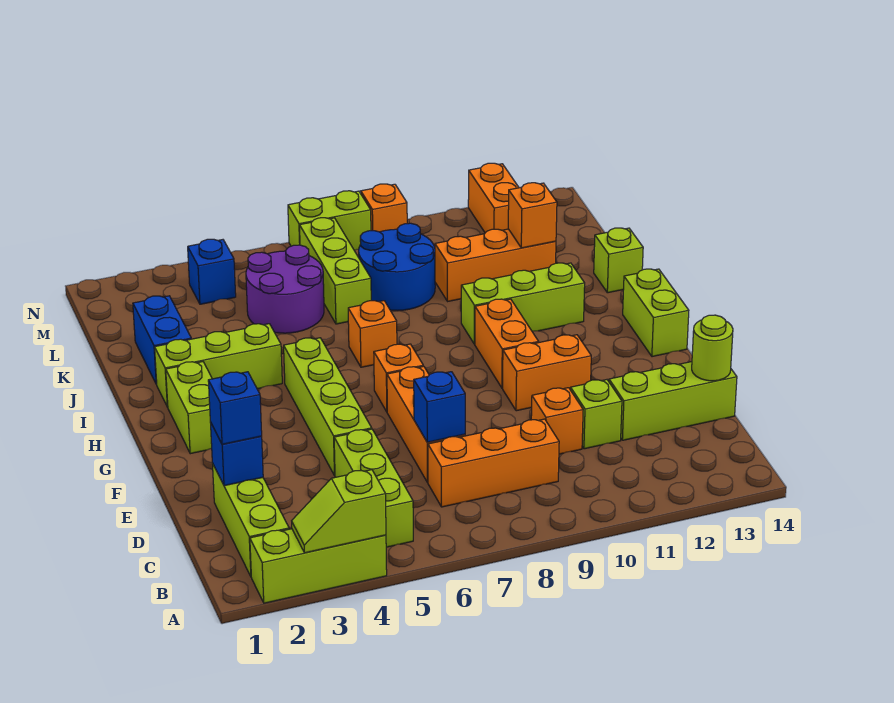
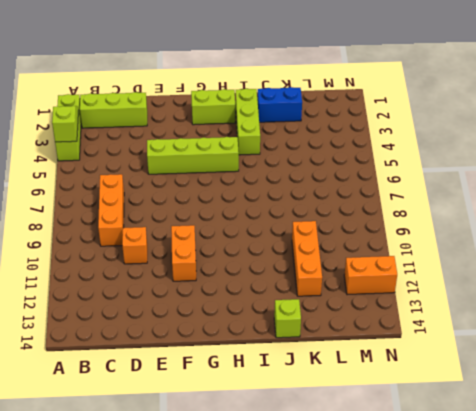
none -> lime brick B5:D5 level 1
none -> orange brick D7:F7 level 1
none -> lime brick D11 level 1
none -> lime brick D12:D14 level 1

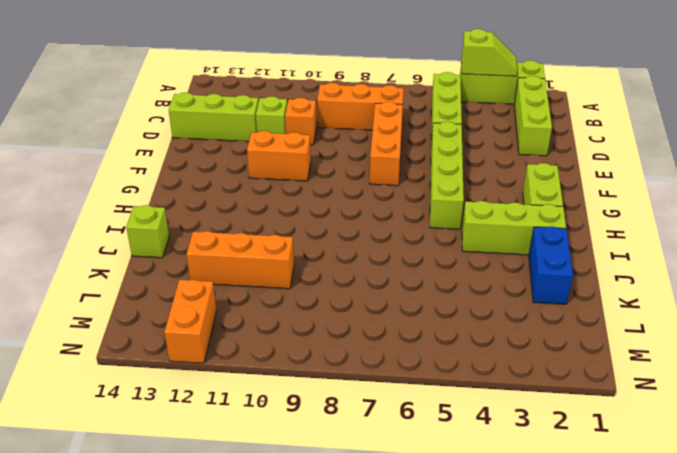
none -> orange brick G7 level 1
none -> orange brick G10:H10 level 1
none -> lime brick G14:H14 level 1
none -> orange brick I7 level 1

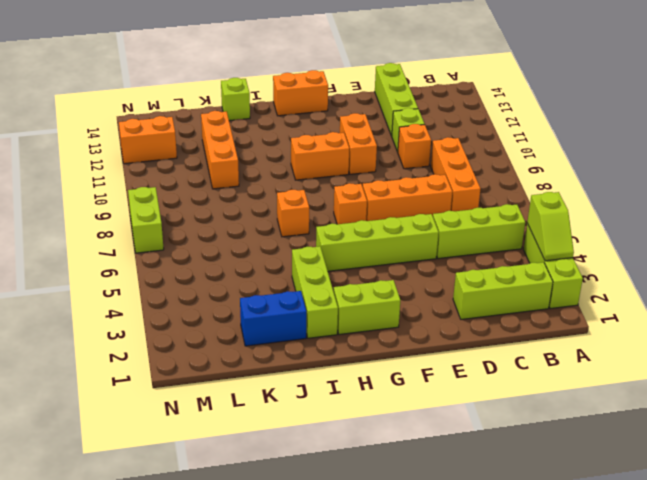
orange brick G14:H14 level 1 -> lime brick G14:H14 level 1
none -> lime brick I10:I12 level 1
none -> purple round brick K5:L6 level 1
none -> lime brick K7:M7 level 1
none -> blue round brick K8:L9 level 1

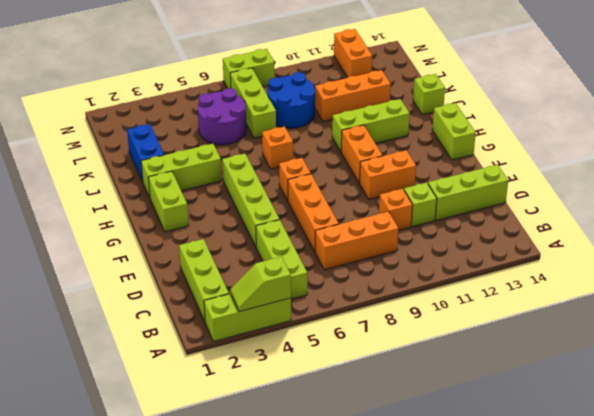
none -> blue brick M4 level 1
none -> orange brick N9 level 1
none -> blue brick D2 level 2
none -> blue brick D7 level 2

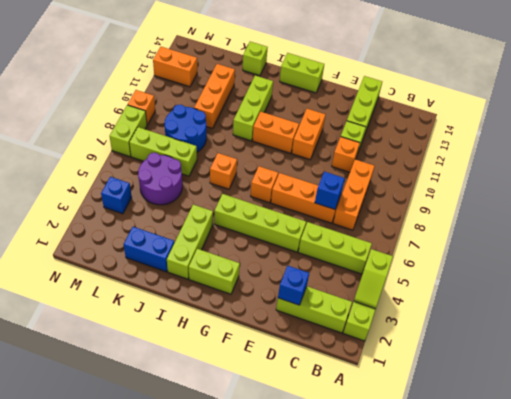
none -> lime round brick D14 level 2
none -> orange brick K12 level 2
none -> blue brick D2 level 3

